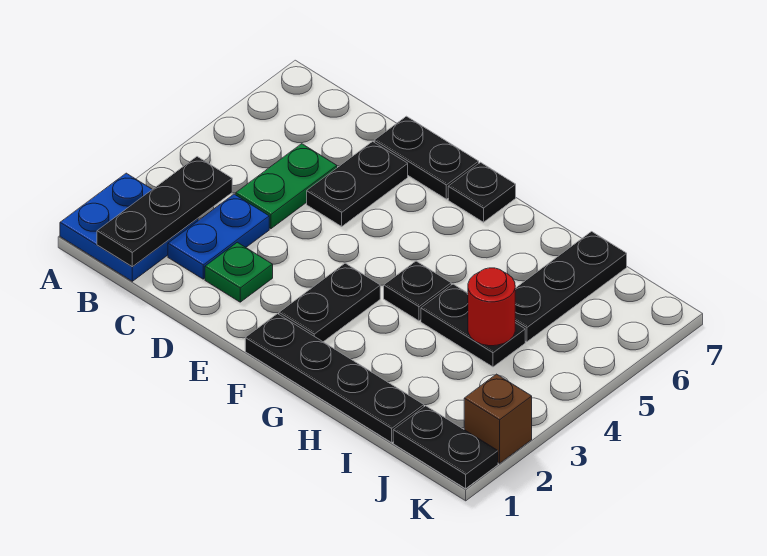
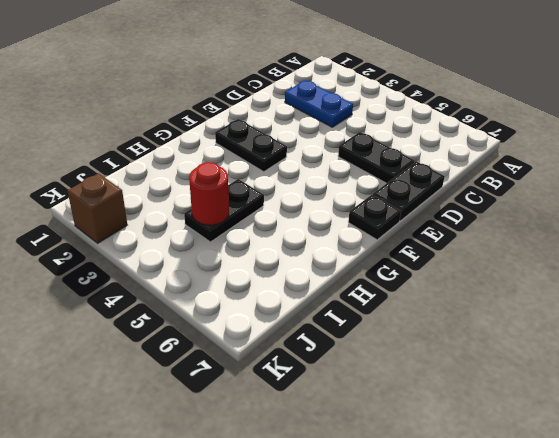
none -> blue plate A1:B2 level 1
none -> green plate C4:C5 level 1
none -> green plate D2 level 1

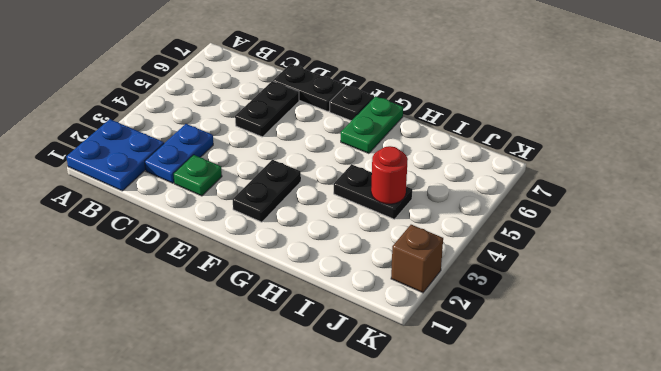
green plate G6:G7 level 1 -> green plate C4:C5 level 1
none -> black plate F1:I1 level 1
none -> black plate G4 level 1
none -> black plate I5:I7 level 1

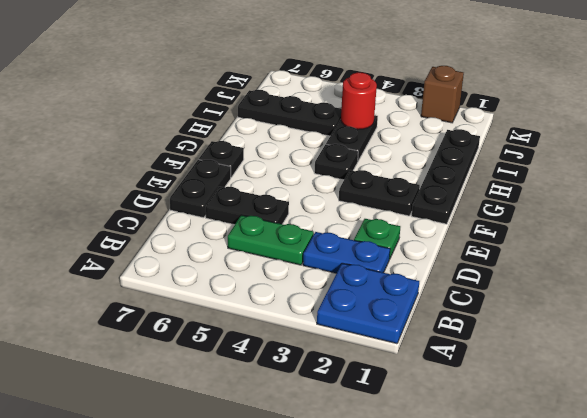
none -> black plate J1:K1 level 1
none -> black plate B1:B3 level 2

